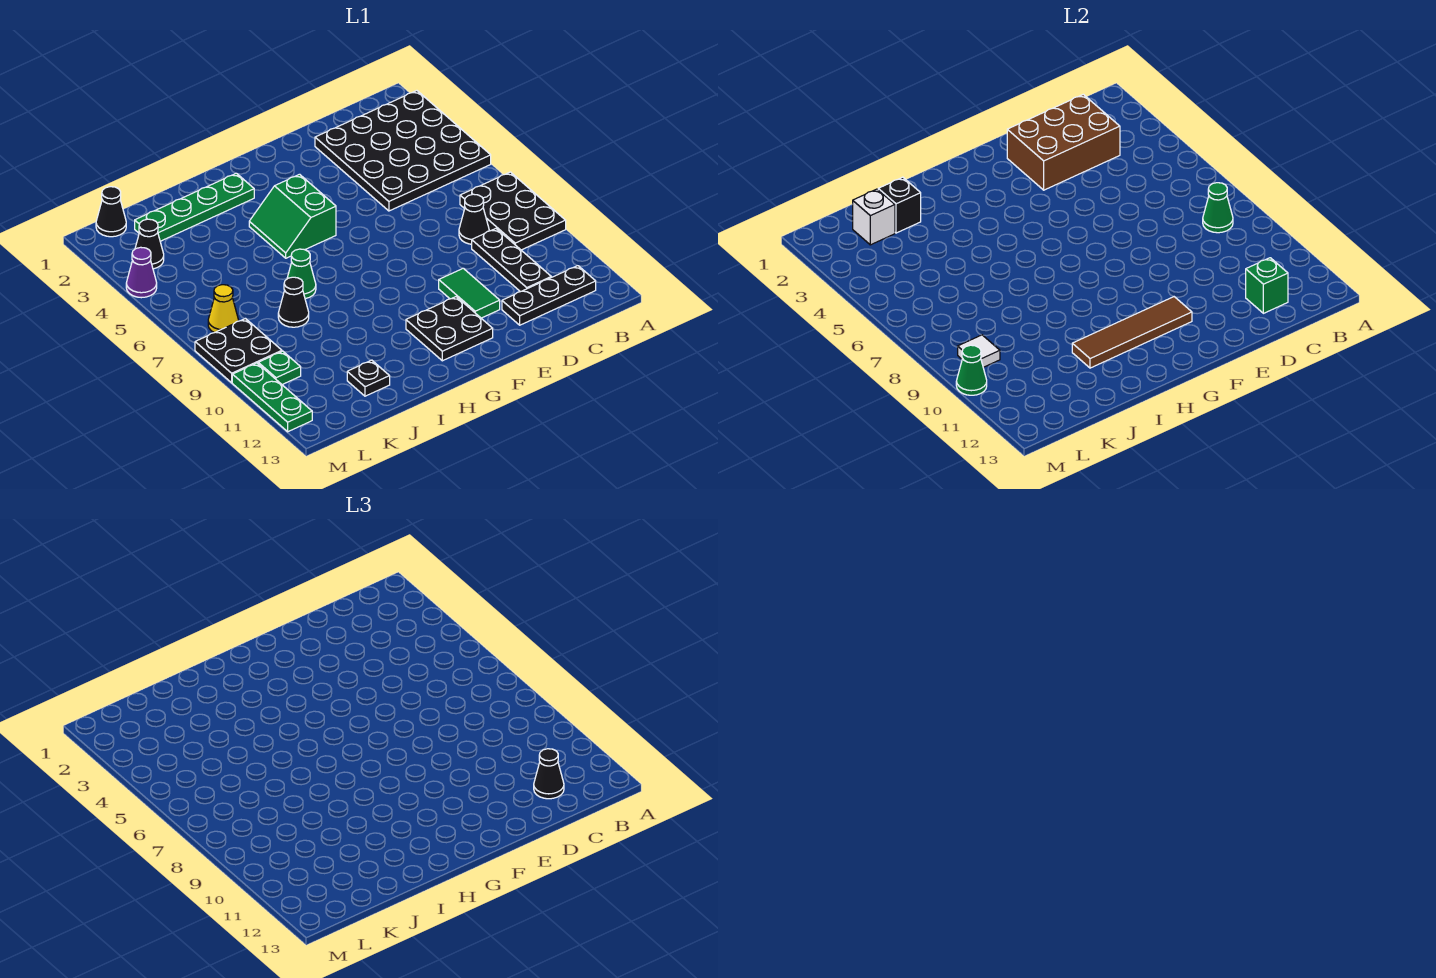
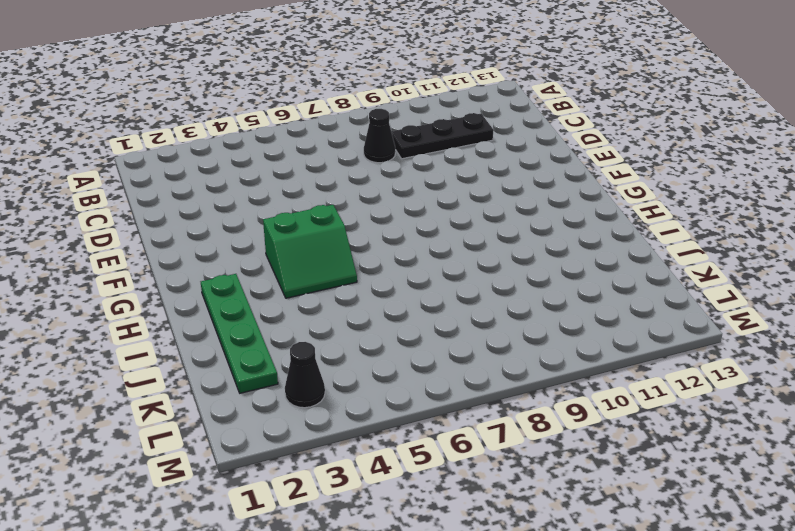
none -> black plate A2:D5 level 1
none -> black plate A7:B9 level 1
none -> black plate B12:D12 level 1

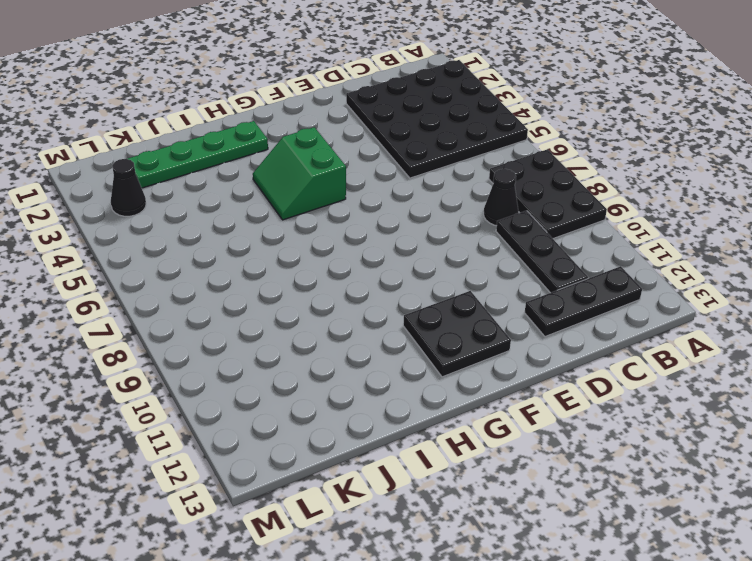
none -> green tile E10:E11 level 1
none -> green cone I7 level 1
none -> black cone J8 level 1

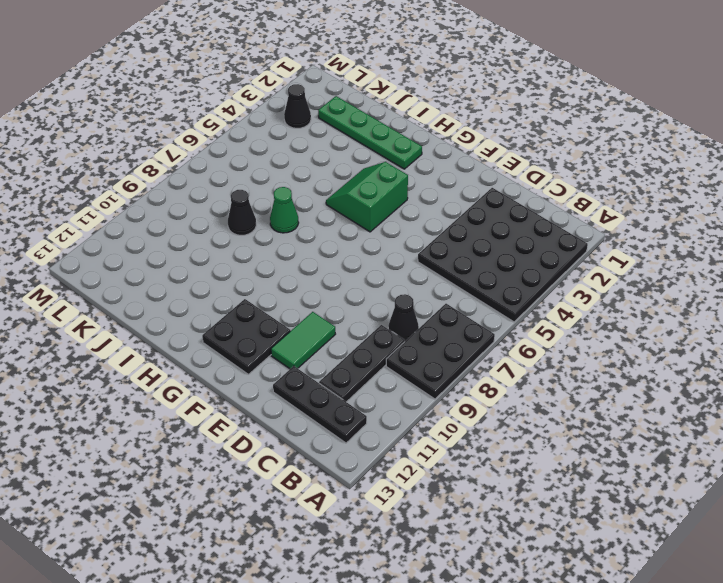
none -> black plate J12 level 1
none -> black cone L1 level 1
none -> yellow cone L7 level 1

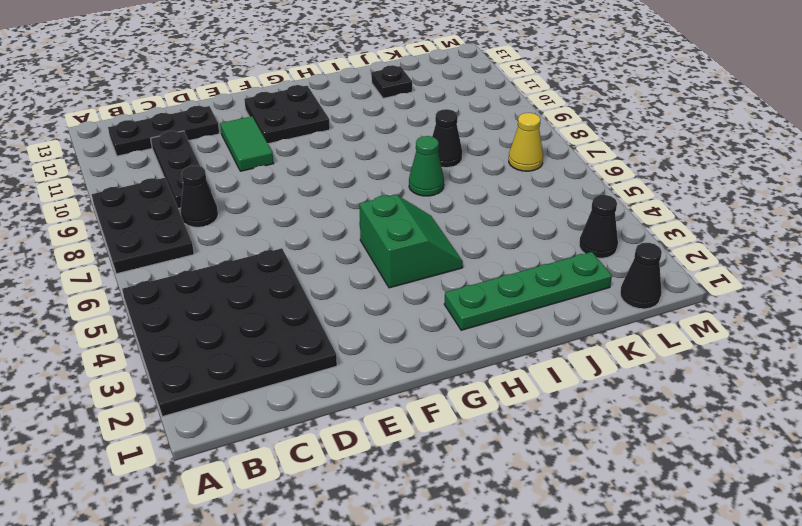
none -> black plate L8:M9 level 1
none -> green plate L10 level 1
none -> purple cone M4 level 1

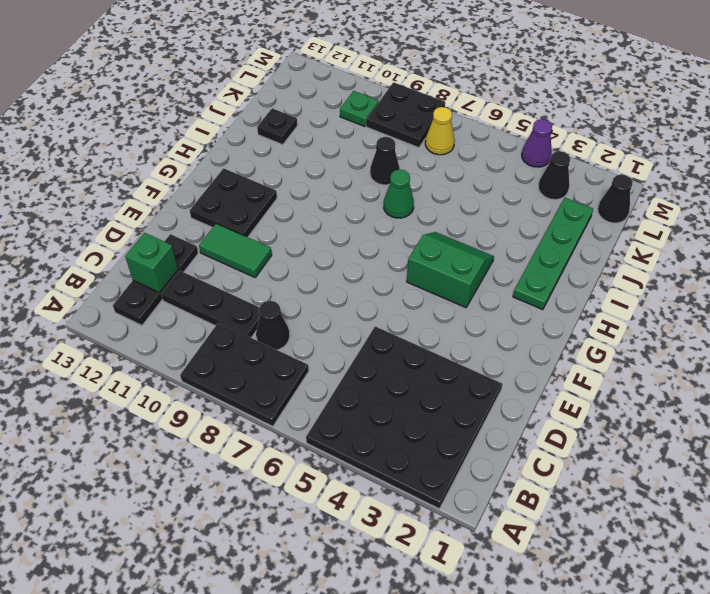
none -> green plate M10:M12 level 1
none -> green cone B8 level 2
none -> brown brick C2:E3 level 2

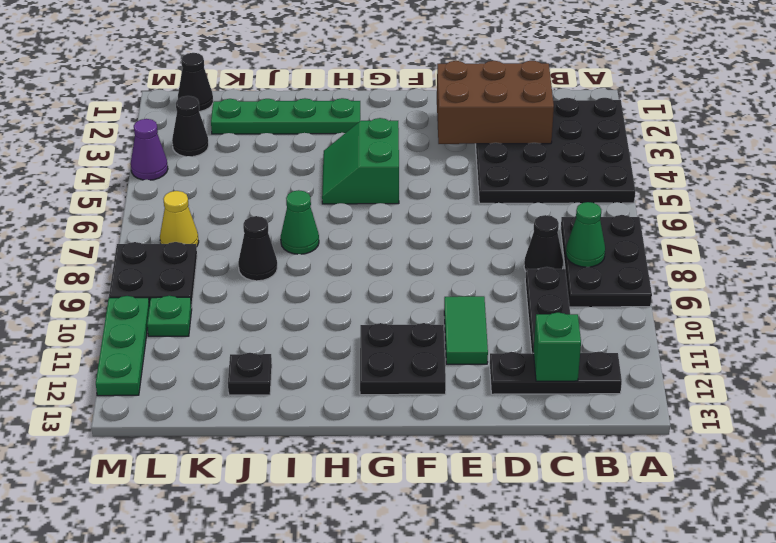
none -> brown tile F11:I11 level 2
none -> black brick J2 level 2
none -> white brick K2 level 2

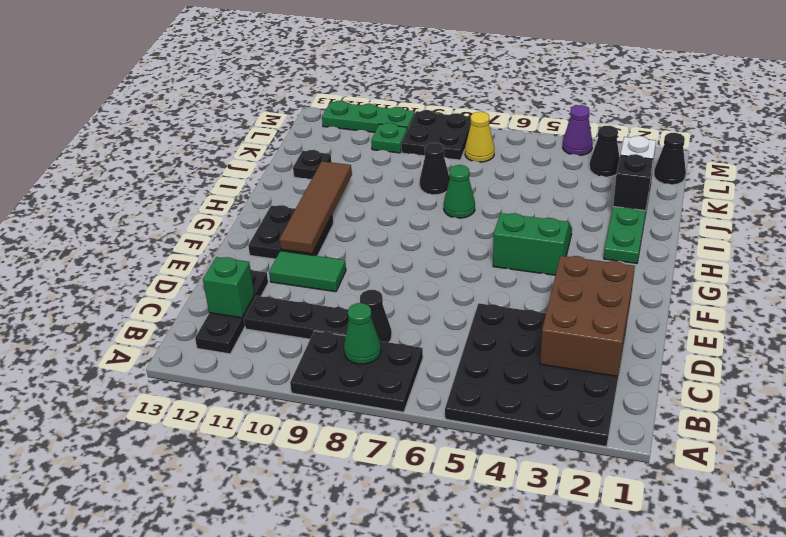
none -> white tile L9 level 2
none -> green cone M10 level 2
none -> black cone C12 level 3

